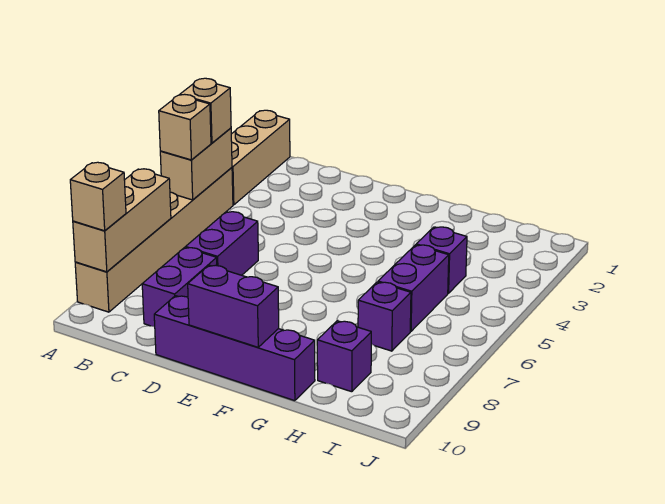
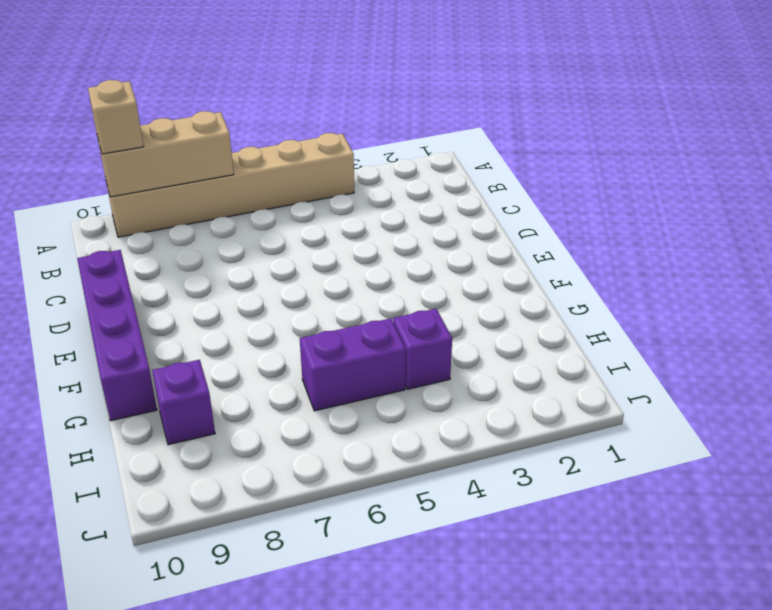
none -> tan brick A1:A3 level 1
none -> purple brick C6:C7 level 1
none -> purple brick C8:C9 level 1

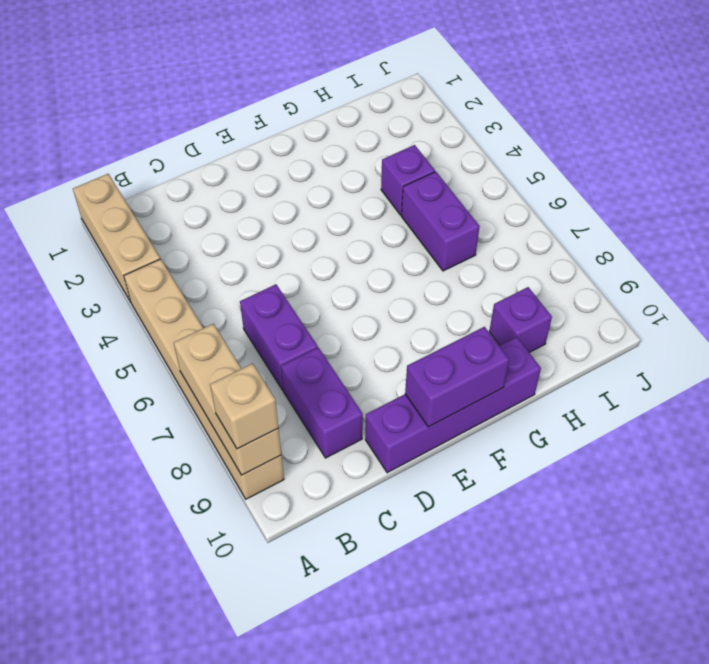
none -> purple brick H7 level 1
none -> tan brick A4:A5 level 2
none -> tan brick A4 level 3

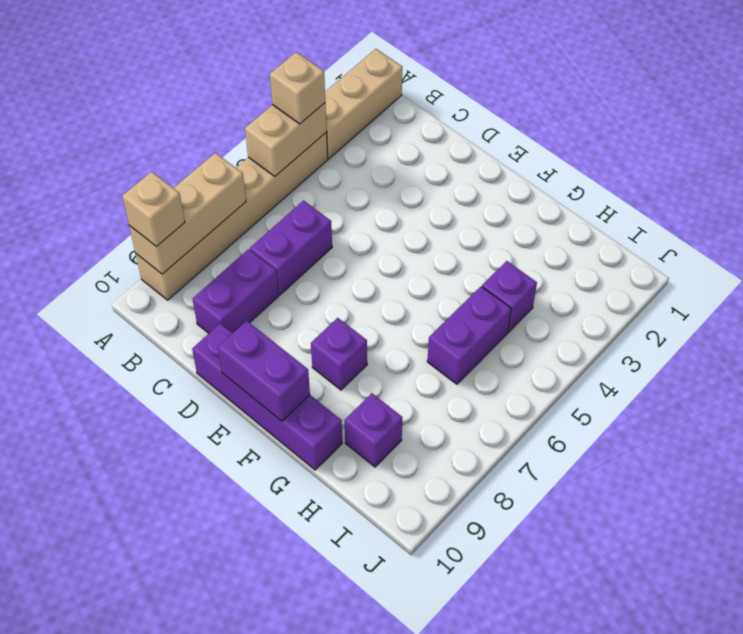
purple brick F8 level 1 -> purple brick H7 level 1
none -> tan brick A5 level 3

